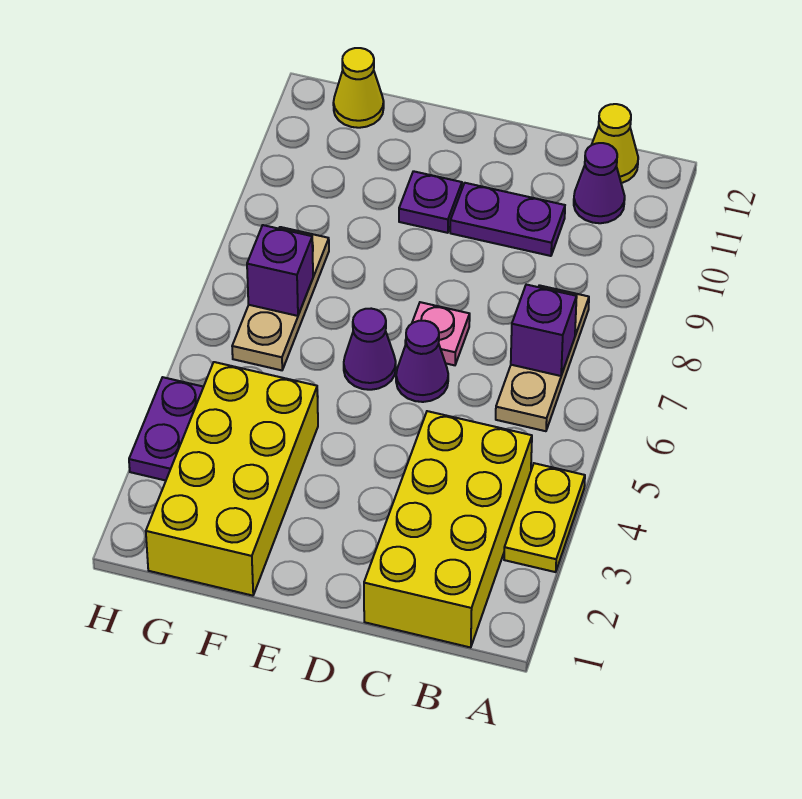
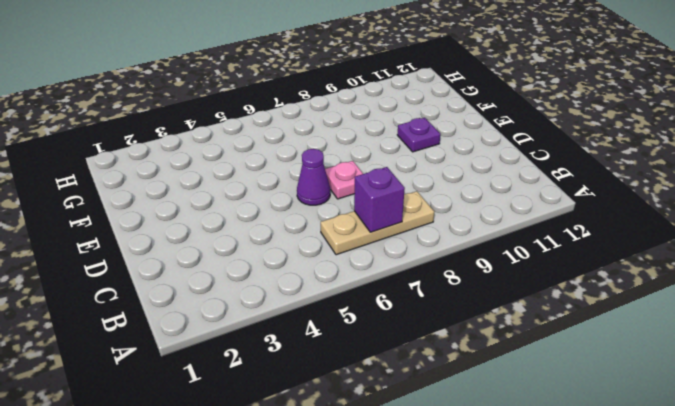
none -> yellow plate A3:A4 level 1
none -> yellow brick B1:C4 level 1
none -> purple cone B11 level 1

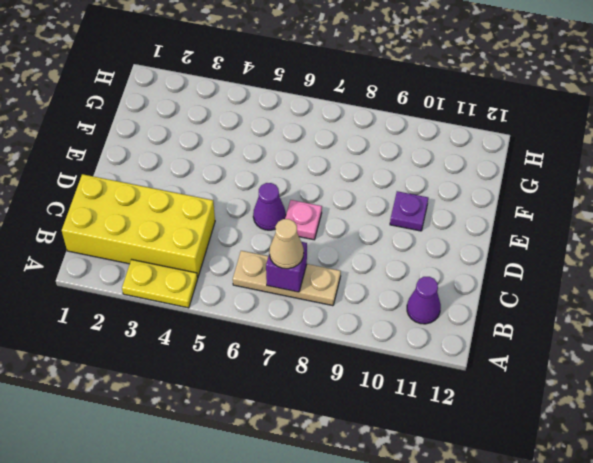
tan cone B7 level 3 -> none
none -> yellow cone B12 level 1
none -> purple plate C10:D10 level 1
none -> purple cone E6 level 1

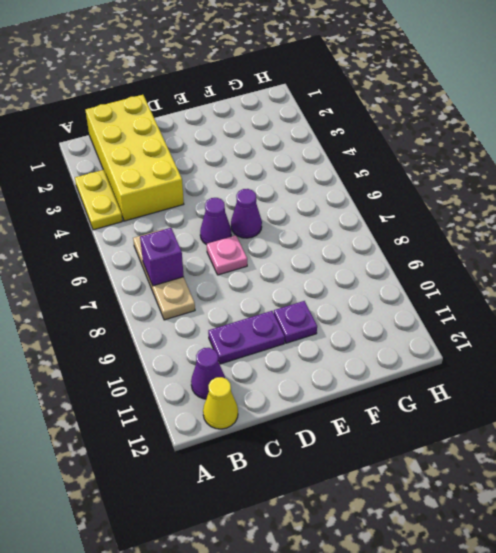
none -> yellow brick F1:G4 level 1
none -> tan plate G6:G8 level 1
none -> yellow cone G12 level 1

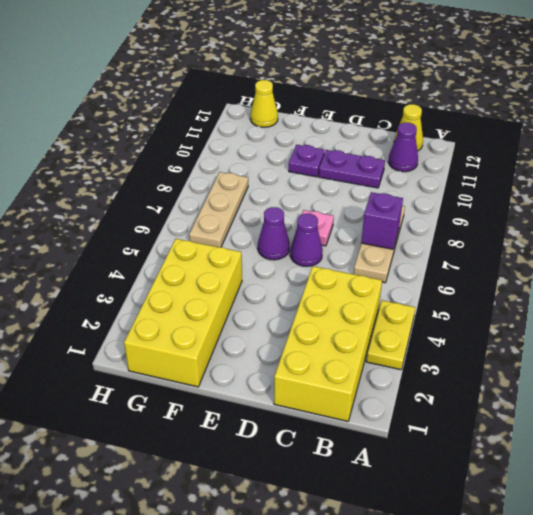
none -> purple plate H3:H4 level 1
none -> purple brick G7 level 2

